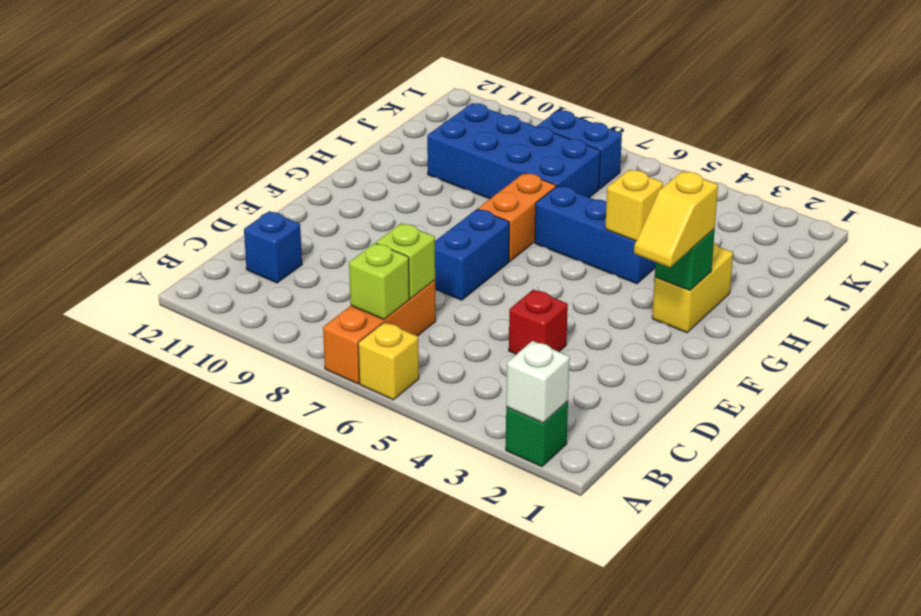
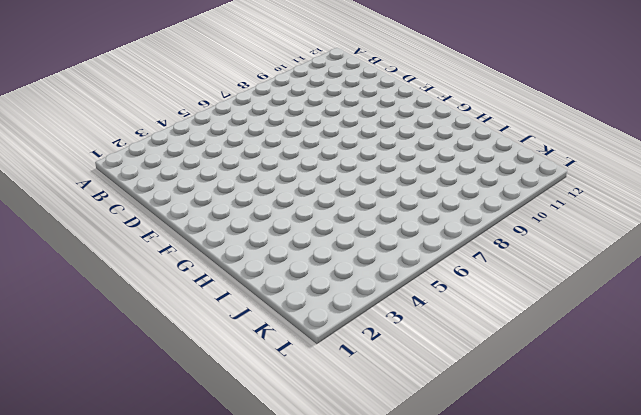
none -> green brick A2 level 1
none -> yellow brick A6 level 1
none -> orange brick A7:C7 level 1

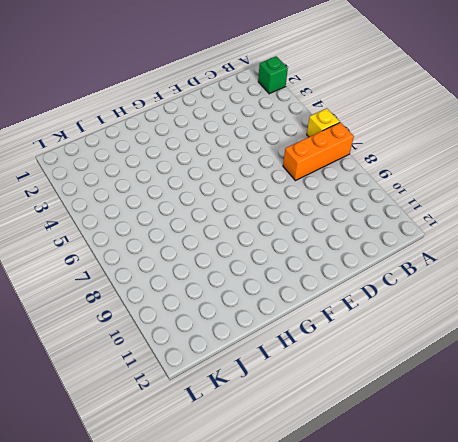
none -> blue brick C11 level 1
none -> red brick D4 level 1
none -> blue brick E7:F7 level 1

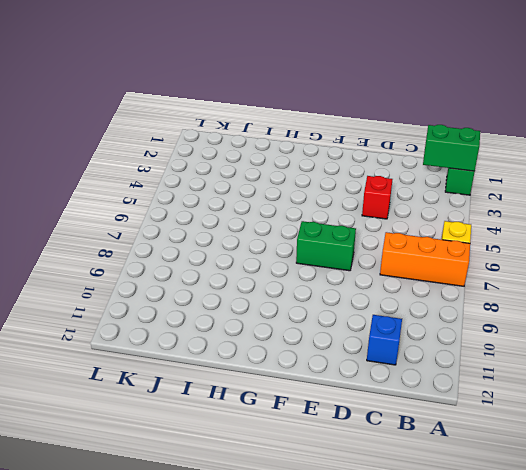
green brick A2:B2 level 2 -> white brick A2 level 2
green brick E7:F7 level 1 -> blue brick E7:F7 level 1
none -> yellow brick G2:H2 level 1
none -> orange brick G7:H7 level 1
none -> blue brick H4:H6 level 1

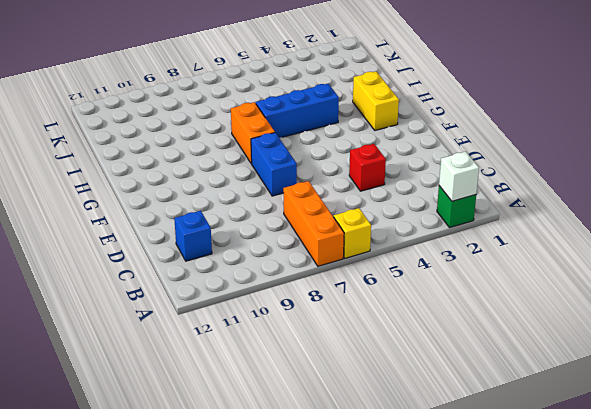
none -> blue brick I7:J10 level 1
none -> blue brick K7:K8 level 1
none -> lime brick B7 level 2

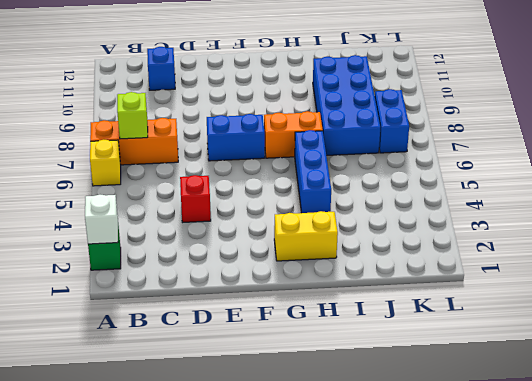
none -> lime brick C7 level 2
none -> green brick G2 level 2
none -> yellow brick H4 level 2

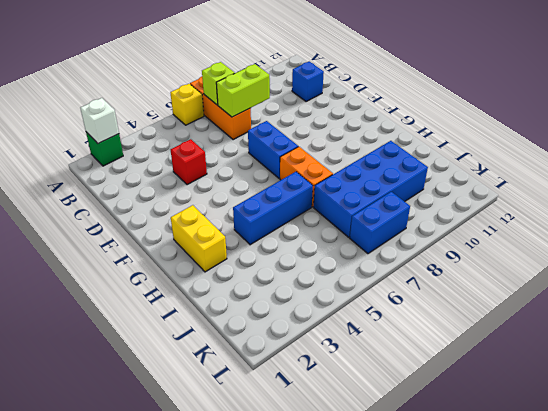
lime brick C7:C8 level 2 -> lime brick C7 level 2
none -> green brick G2 level 2
none -> yellow brick H4 level 2
none -> yellow slope F2:G2 level 3 top G

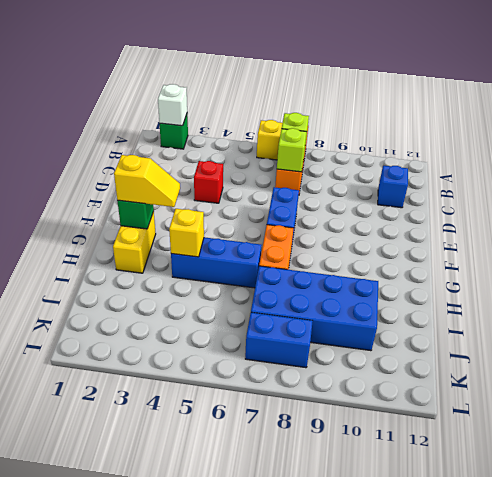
yellow slope G2:G3 level 3 top 2 -> yellow slope F2:G2 level 3 top G

